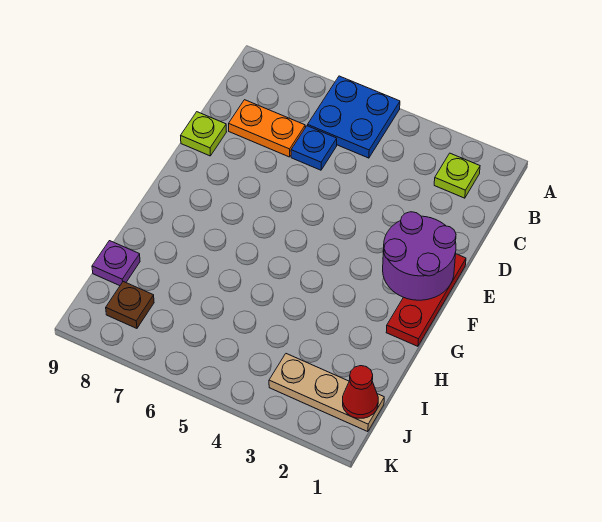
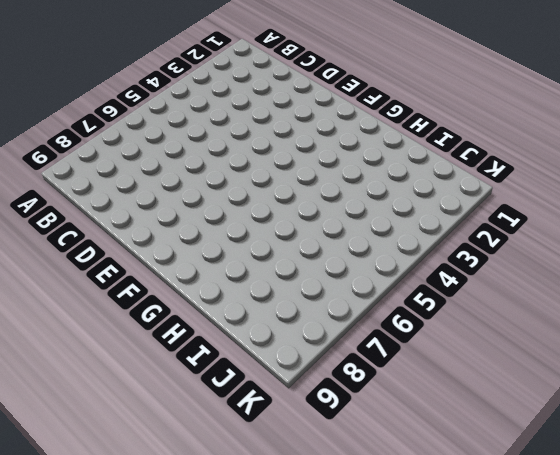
none -> blue plate A5:B6 level 1
none -> lime plate B2 level 1

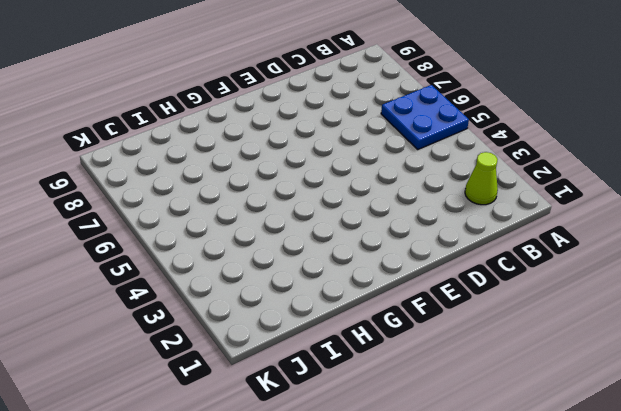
lime cone B2 level 1 -> lime plate B2 level 1
none -> blue plate C6 level 1
none -> orange plate C7:C8 level 1

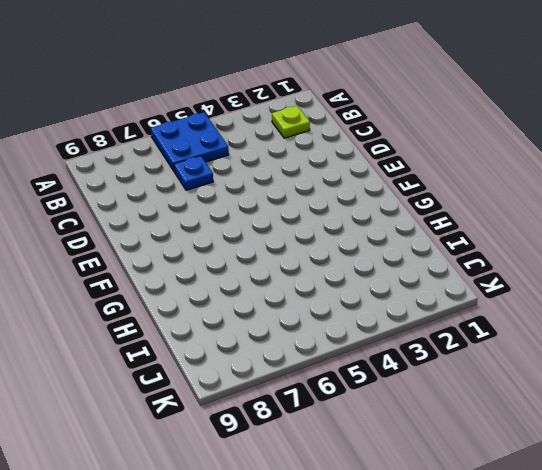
none -> orange plate C7:C8 level 1
none -> lime plate D9 level 1

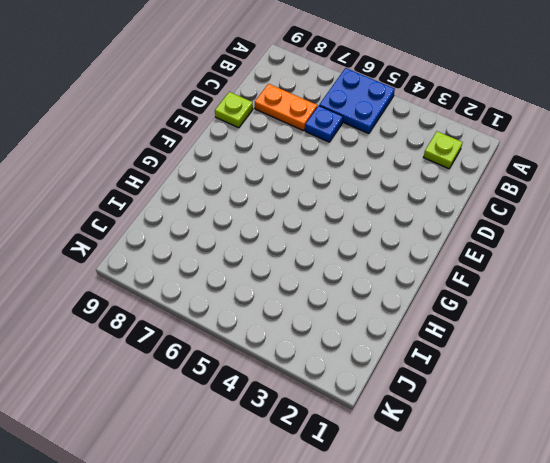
none -> red plate E1:G1 level 1
none -> purple plate I9 level 1

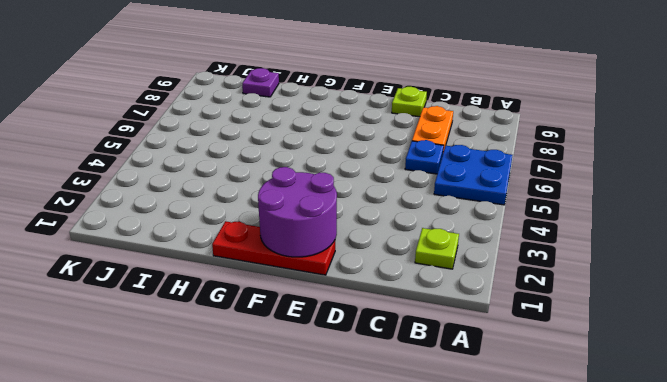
none -> tan plate J1:J3 level 1
none -> brown plate J8 level 1

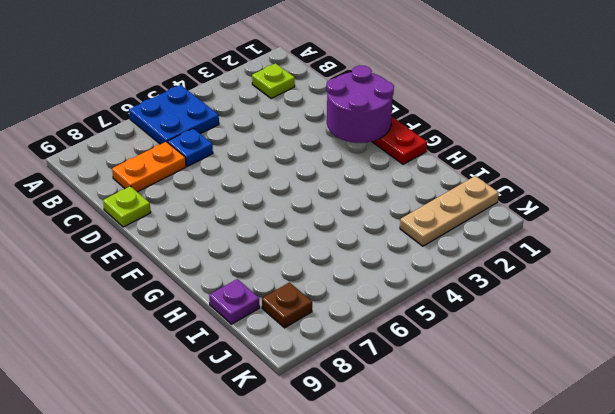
none -> red cone J1 level 2

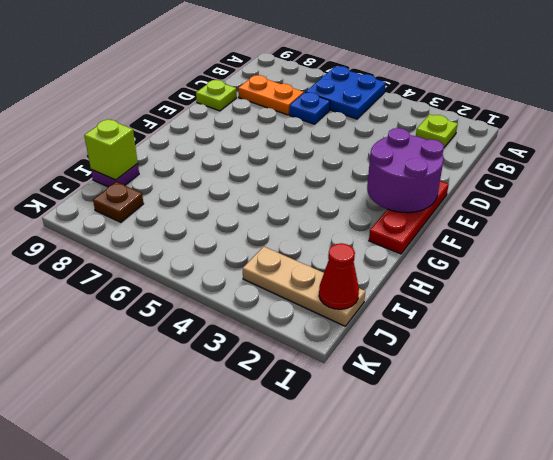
lime brick I9 level 2 -> none

